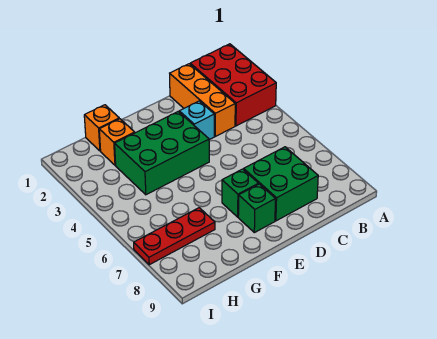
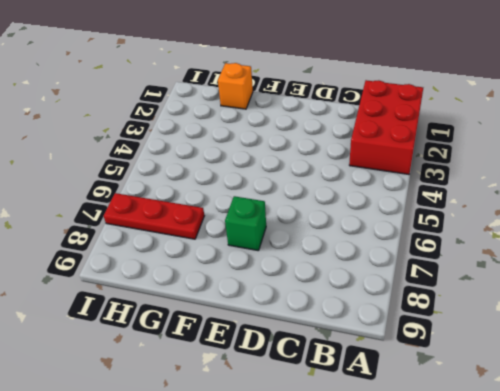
none -> orange brick C1:C3 level 1
none -> green brick C7:D8 level 1

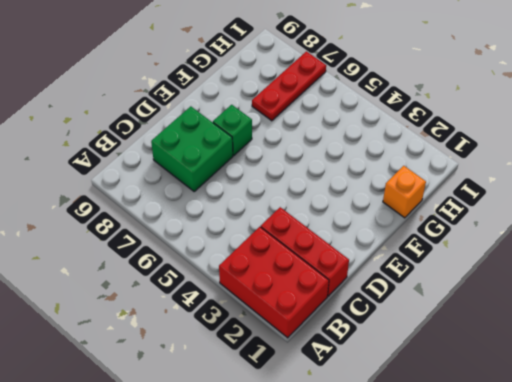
red brick C1:C3 level 1 -> orange brick C1:C3 level 1
none -> cyan brick D3 level 1
none -> green brick E3:G4 level 1

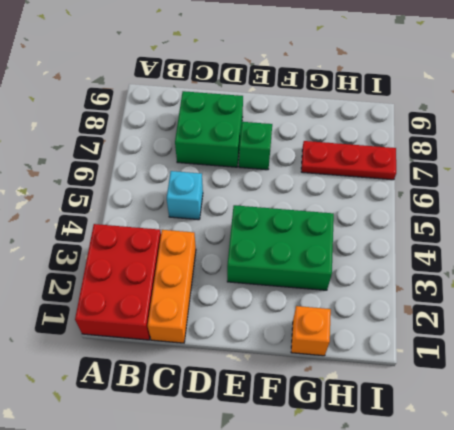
cyan brick C5 level 1 -> cyan brick D3 level 1
none -> green brick E8 level 1
none -> orange brick G2 level 1

